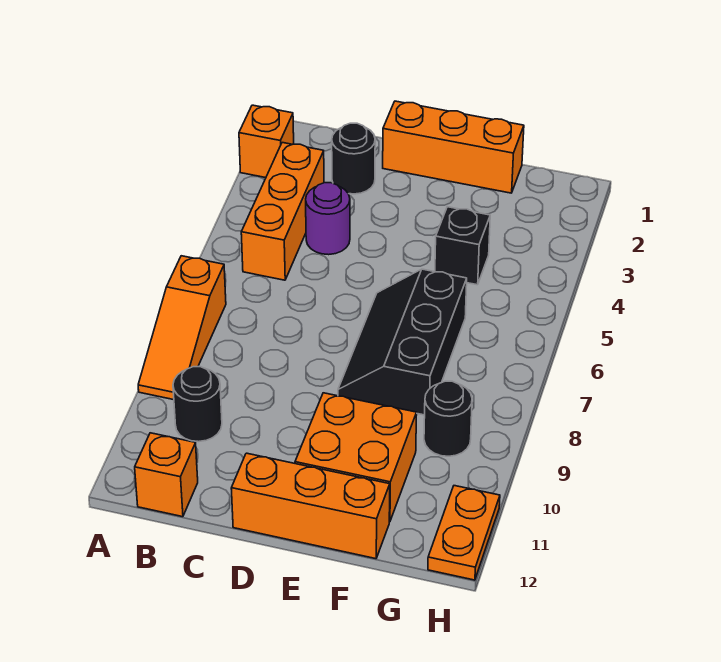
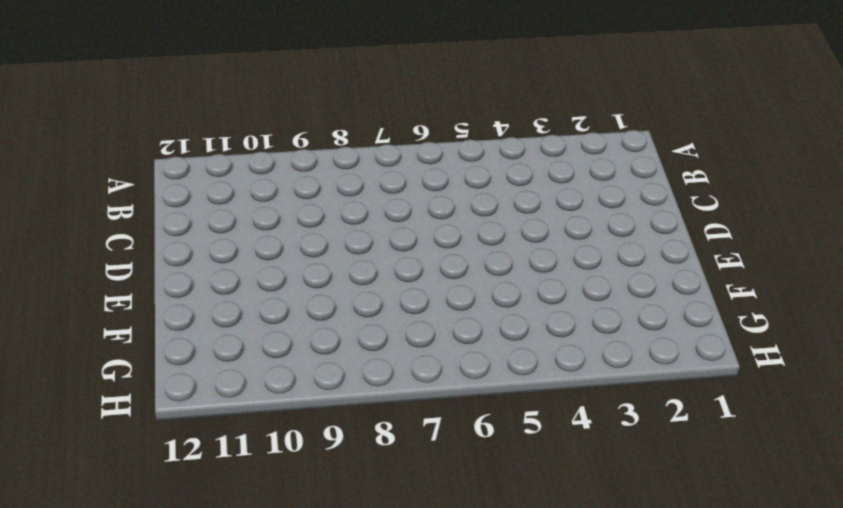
none -> orange brick A2 level 1
none -> orange slope A7:A9 level 1 top 7
none -> orange brick B3:B5 level 1

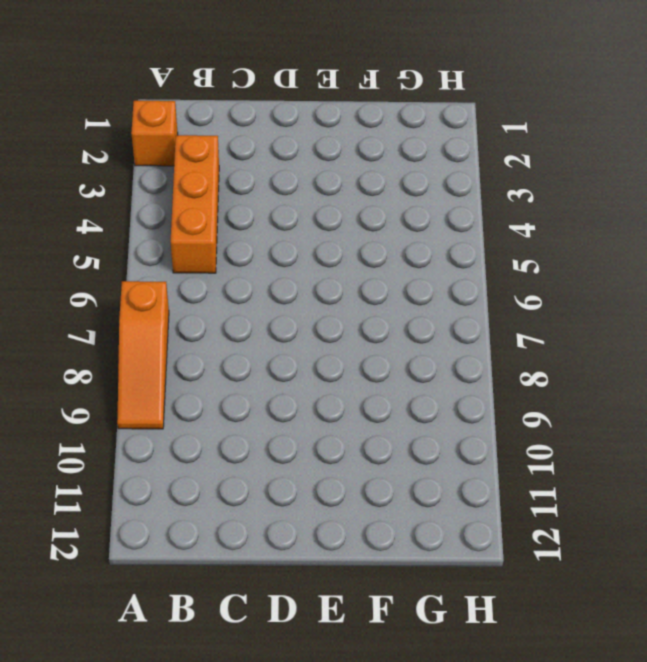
none -> black round brick B10 level 1
none -> orange brick B12 level 1
none -> black round brick C2 level 1

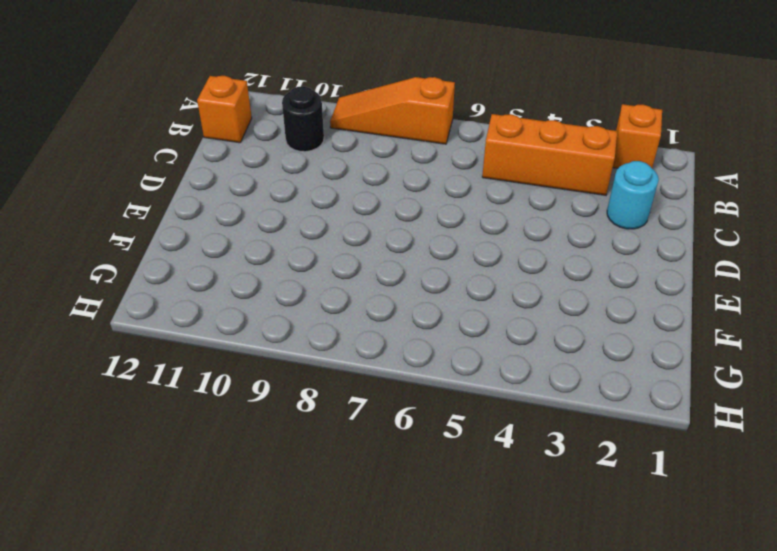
cyan round brick C2 level 1 -> black round brick C2 level 1
none -> purple round brick C4 level 1
none -> orange brick D1:F1 level 1
none -> orange brick D12:F12 level 1

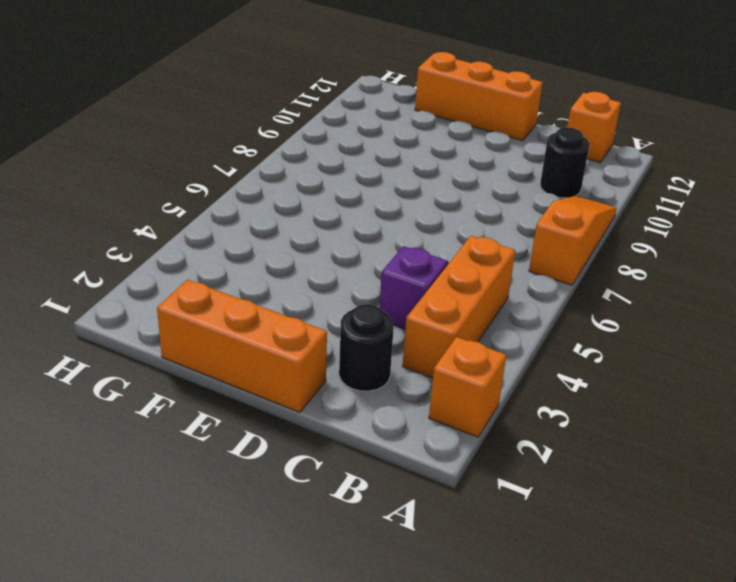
purple brick C4 level 1 -> purple round brick C4 level 1
none -> black slope E6:F8 level 1 top F
none -> orange brick E10:F11 level 1
none -> black brick F4 level 1

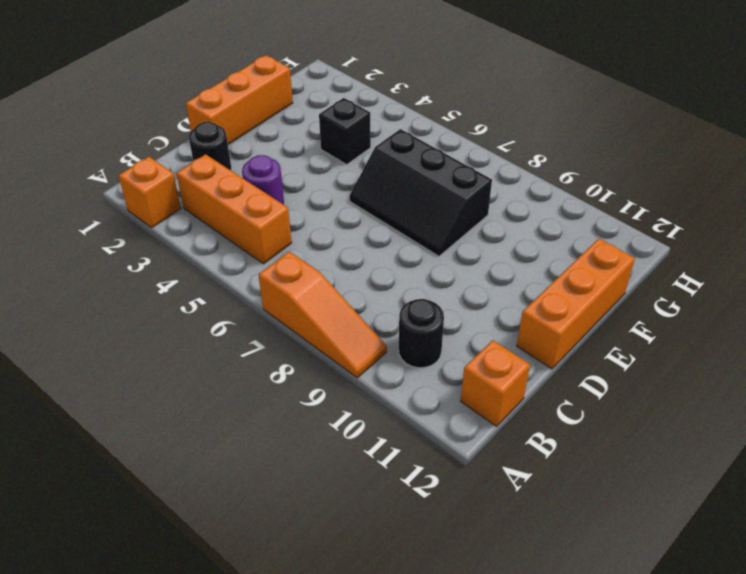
none -> orange brick E10:F11 level 1
none -> black round brick G9 level 1
none -> orange plate H11:H12 level 1

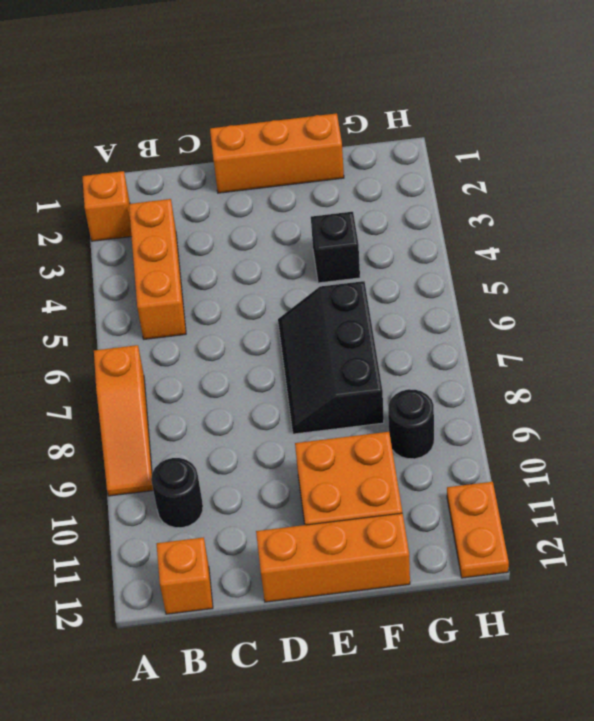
none -> black round brick C2 level 1
none -> purple round brick C4 level 1

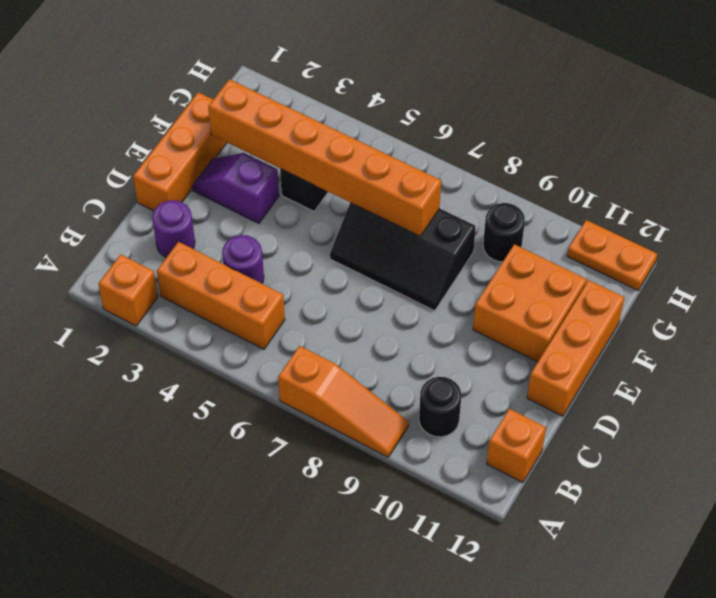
purple round brick C2 level 1 -> black round brick C2 level 1
purple slope E2:E3 level 1 top 3 -> none
orange brick F2:F7 level 2 -> none

